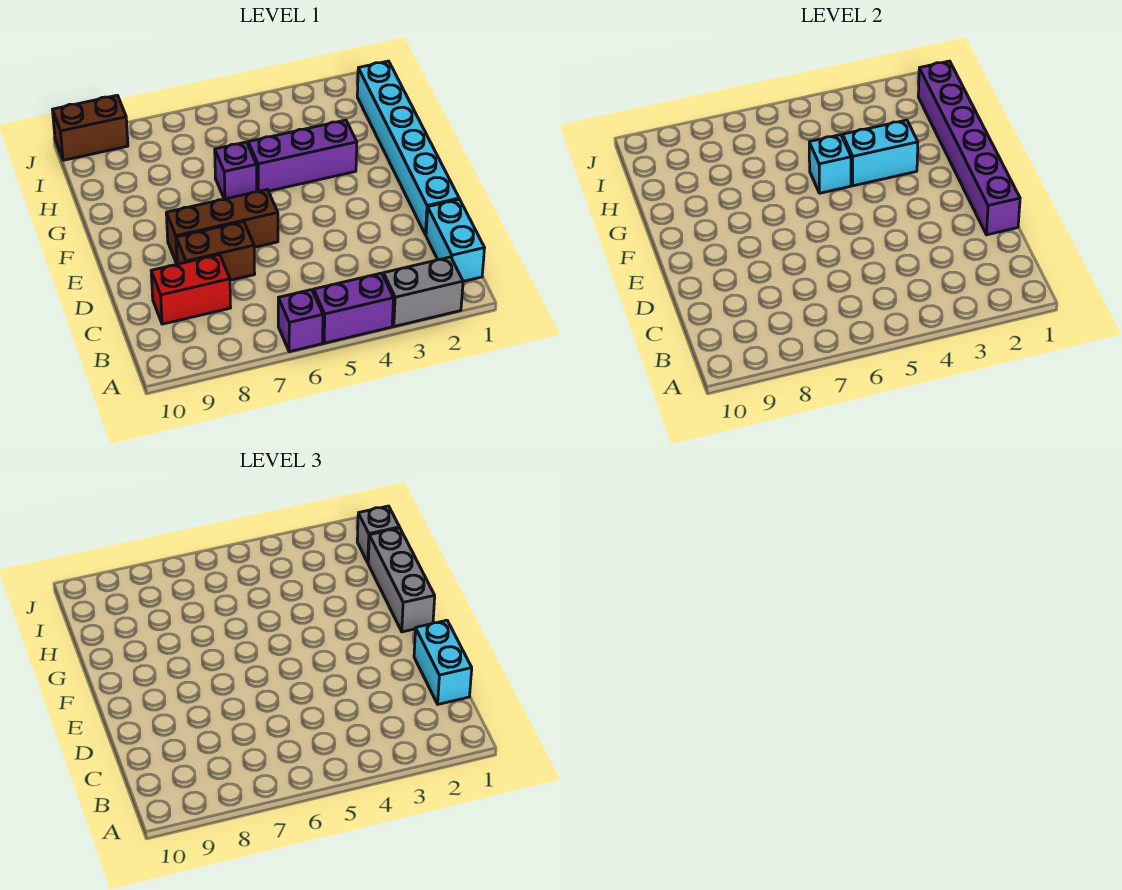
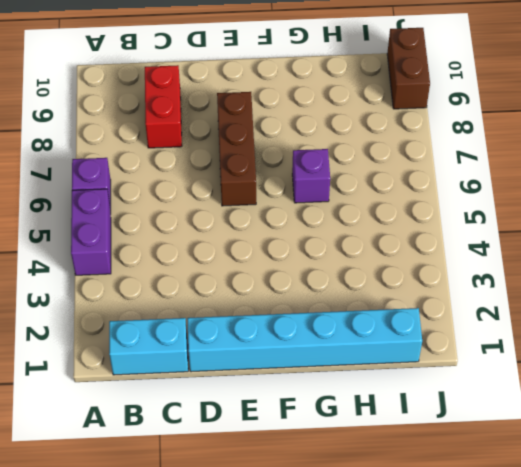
none -> grey brick A2:A3 level 1
none -> brown brick D7:D8 level 1
none -> purple brick G3:G5 level 1

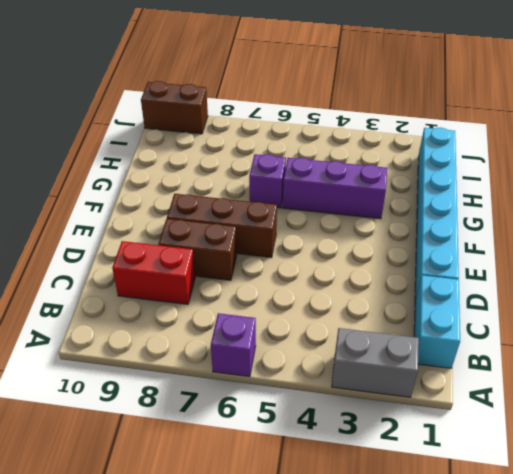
none -> purple brick A4:A5 level 1
none -> purple brick D1:I1 level 2
none -> cyan brick G3:G4 level 2

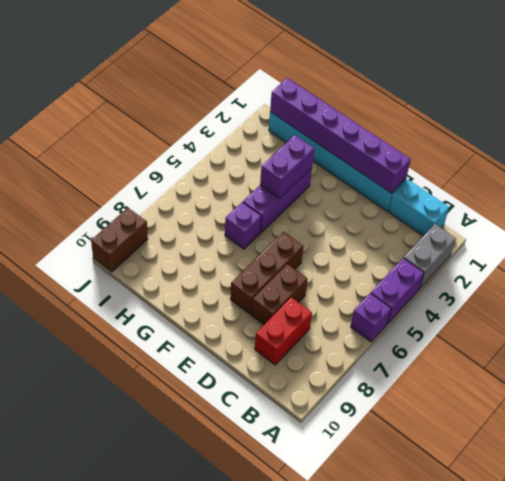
purple brick G3:G4 level 2 -> cyan brick G3:G4 level 2
none -> cyan brick G5 level 2
none -> cyan brick C1:D1 level 3
none -> grey brick F1:H1 level 3

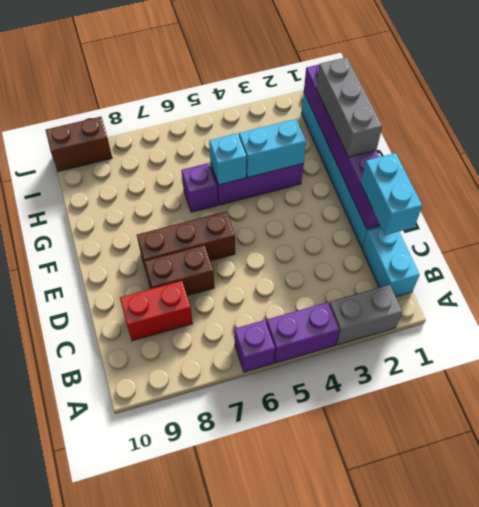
none -> grey brick I1 level 3

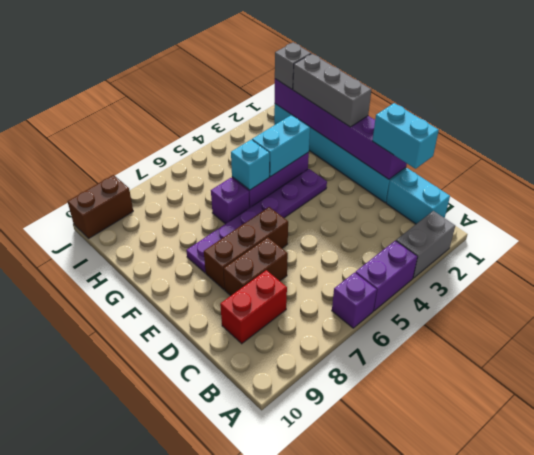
purple plate F3:F8 level 1 -> none

